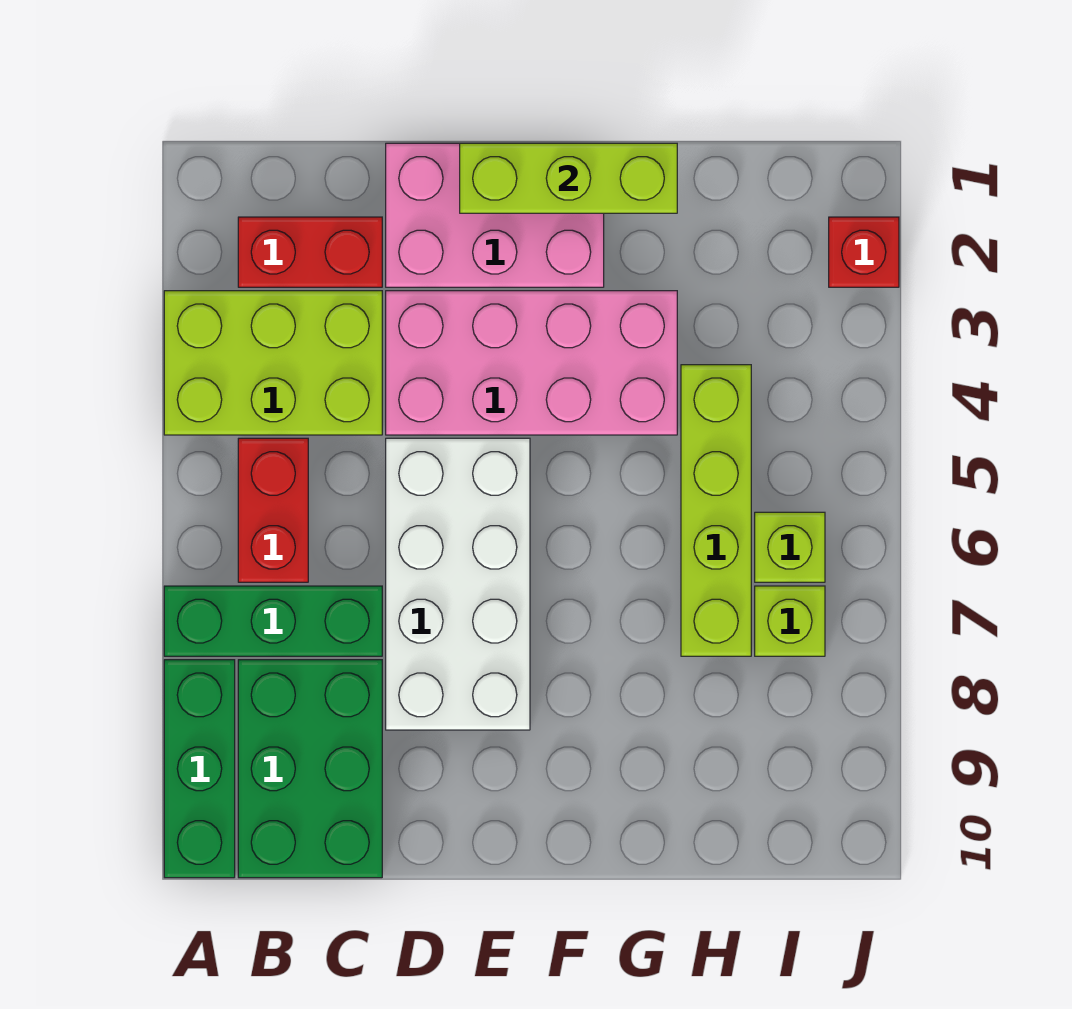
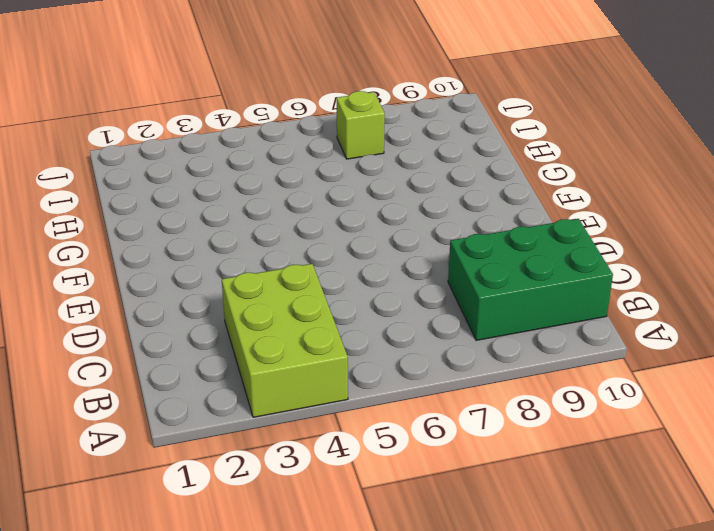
none -> green brick A7:C7 level 1
none -> green brick A8:A10 level 1
none -> red brick B2:C2 level 1

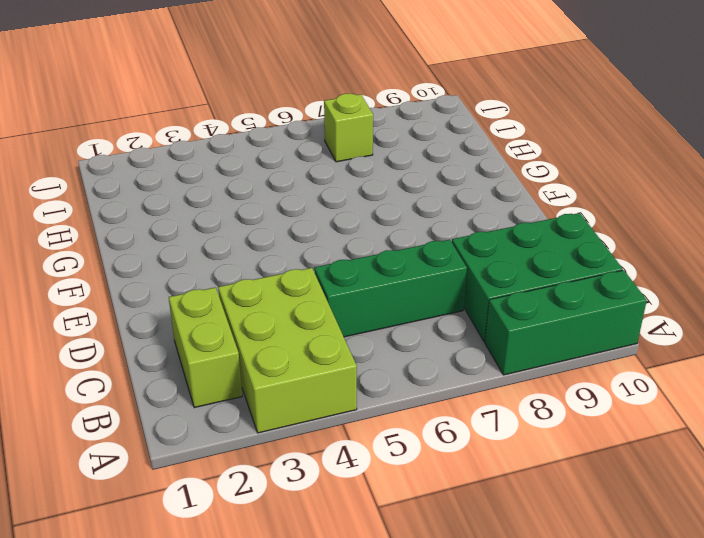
lime brick B2:C2 level 1 -> red brick B2:C2 level 1
green brick C5:C7 level 1 -> green brick A7:C7 level 1
none -> red brick B5:B6 level 1
none -> pink brick D1:F2 level 1
none -> pink brick D3:G4 level 1

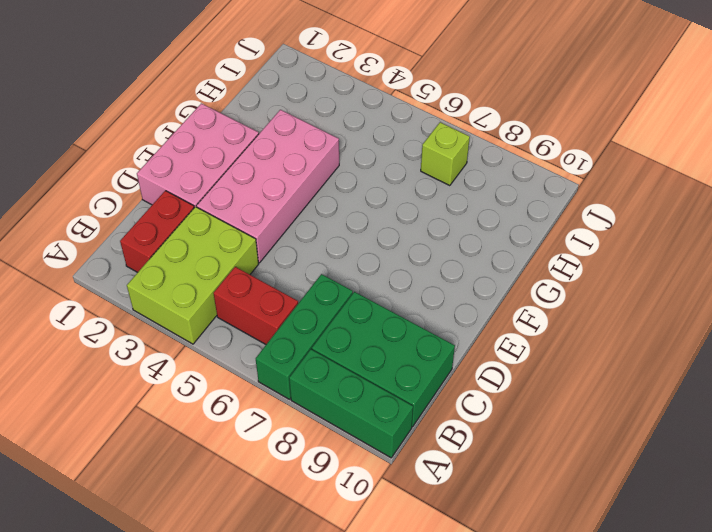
none -> white brick D5:E8 level 1
none -> lime brick H4:H7 level 1
none -> lime brick I6 level 1

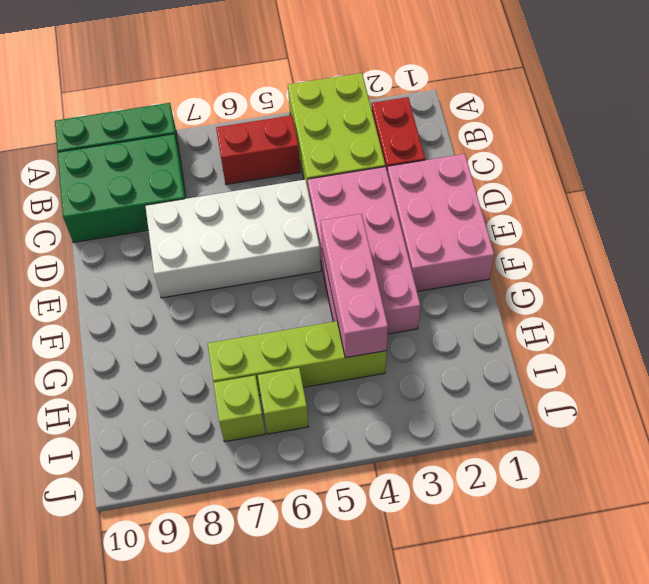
pink brick F4:H4 level 2 -> none
none -> green brick A7:C7 level 1
none -> red brick J2 level 1
none -> lime brick E1:G1 level 2

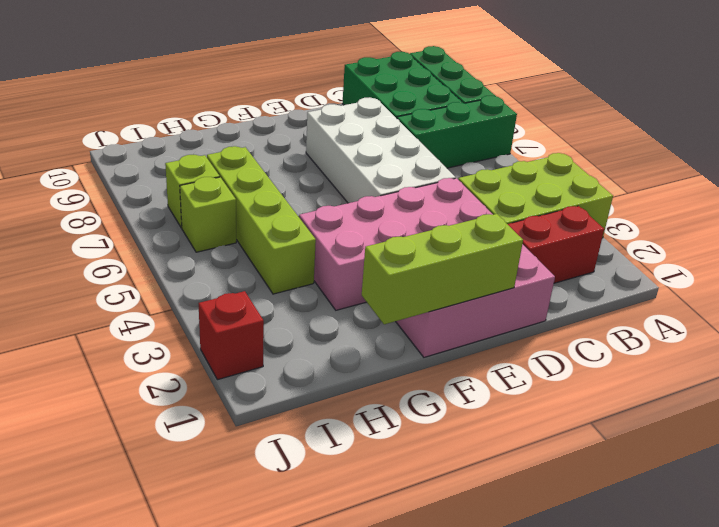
none -> red brick B5:B6 level 1

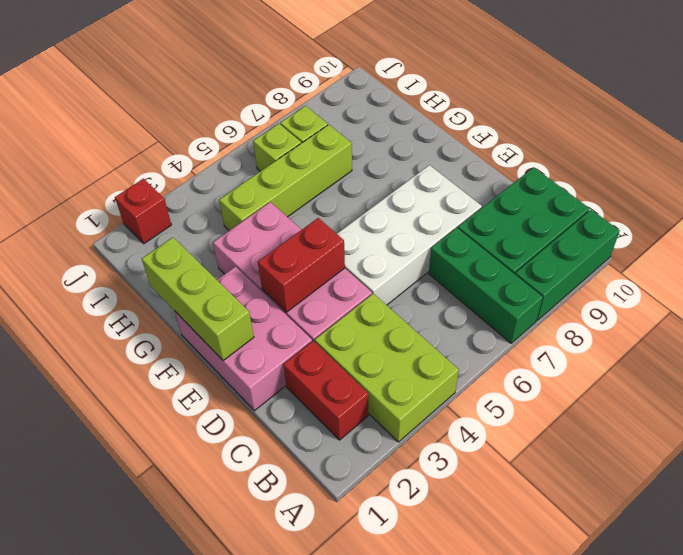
red brick E3:E4 level 2 -> red brick B5:B6 level 1

